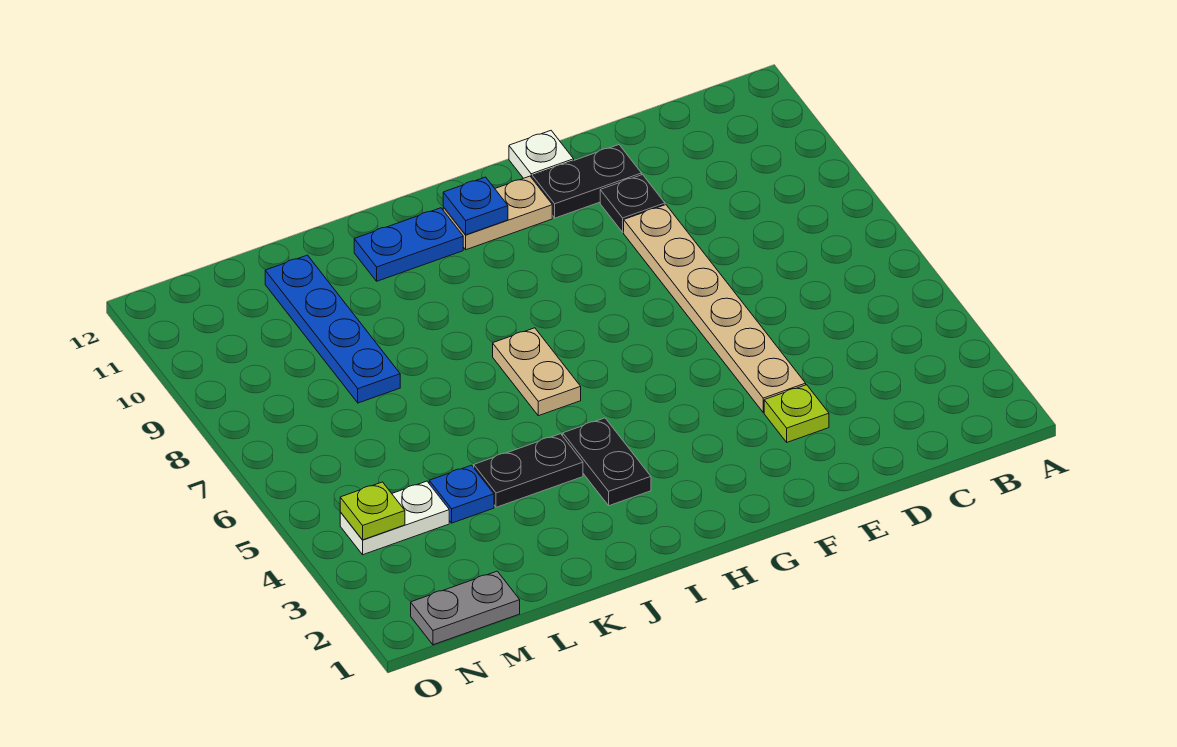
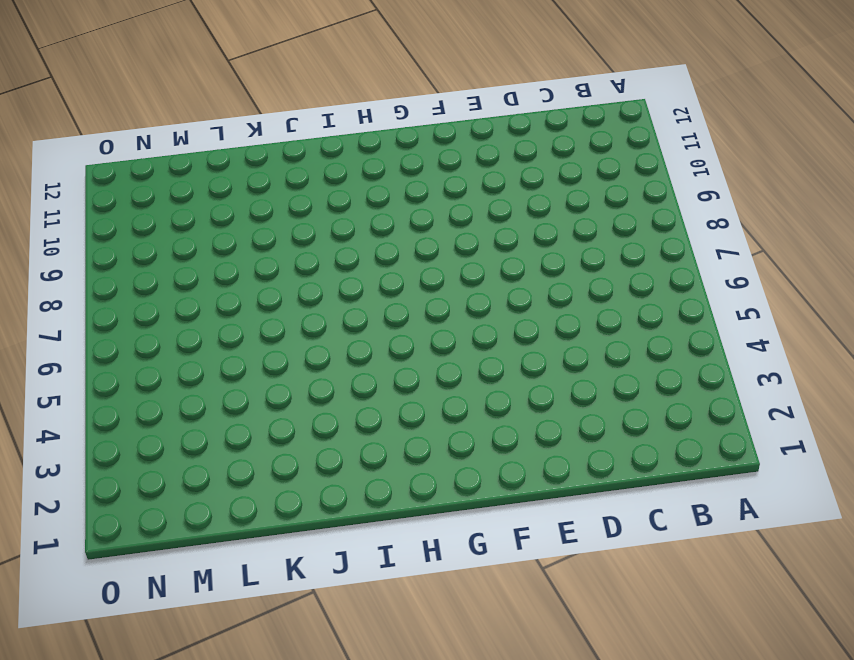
none -> lime plate E3 level 1
none -> tan plate E4:E9 level 1
none -> black plate E10 level 1

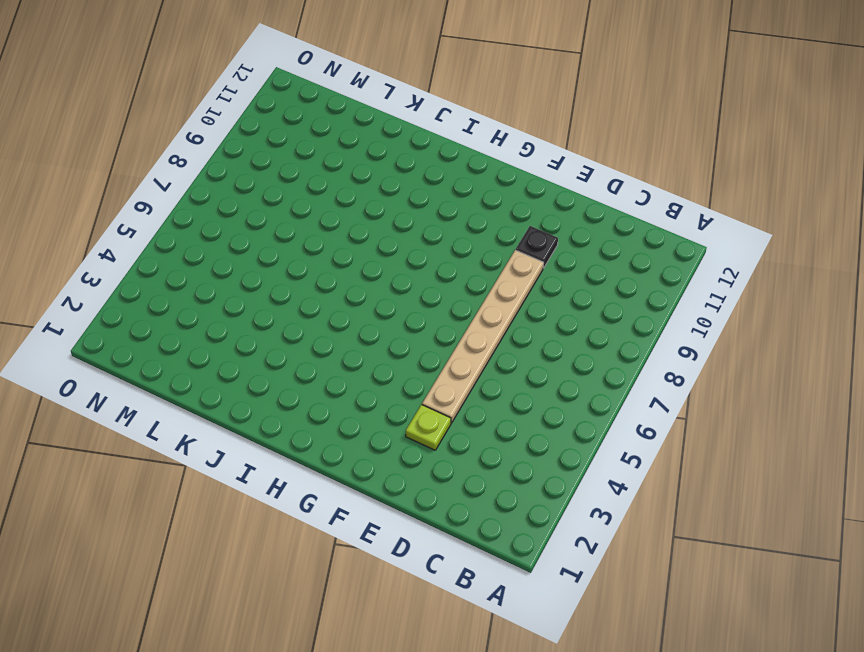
none -> black plate E11:F11 level 1
none -> white plate F12 level 1
none -> tan plate G11:H11 level 1

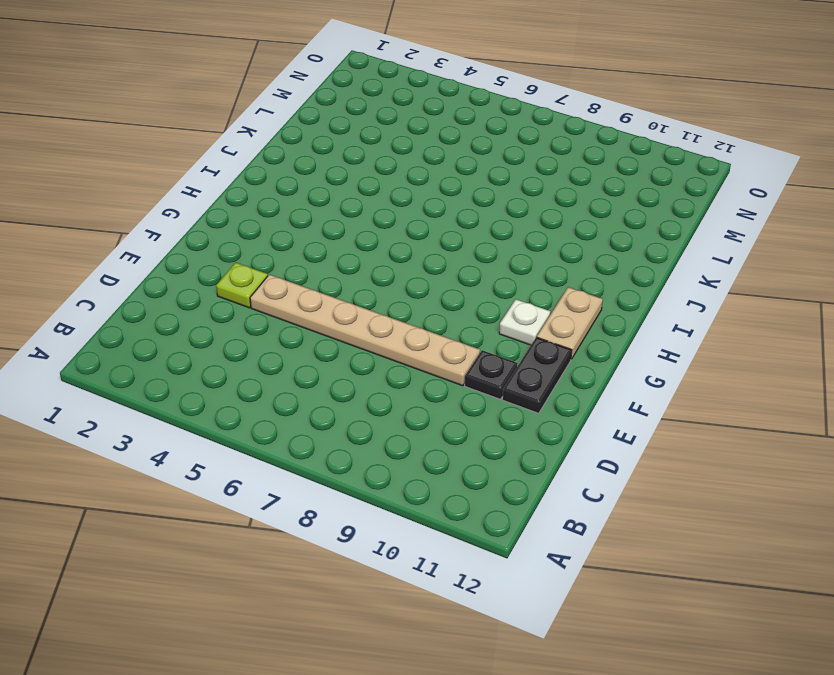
white plate G10 level 1 -> white plate F12 level 1
none -> black plate I3:I4 level 1
none -> tan plate I6:I7 level 1
none -> blue plate I11:J11 level 1

